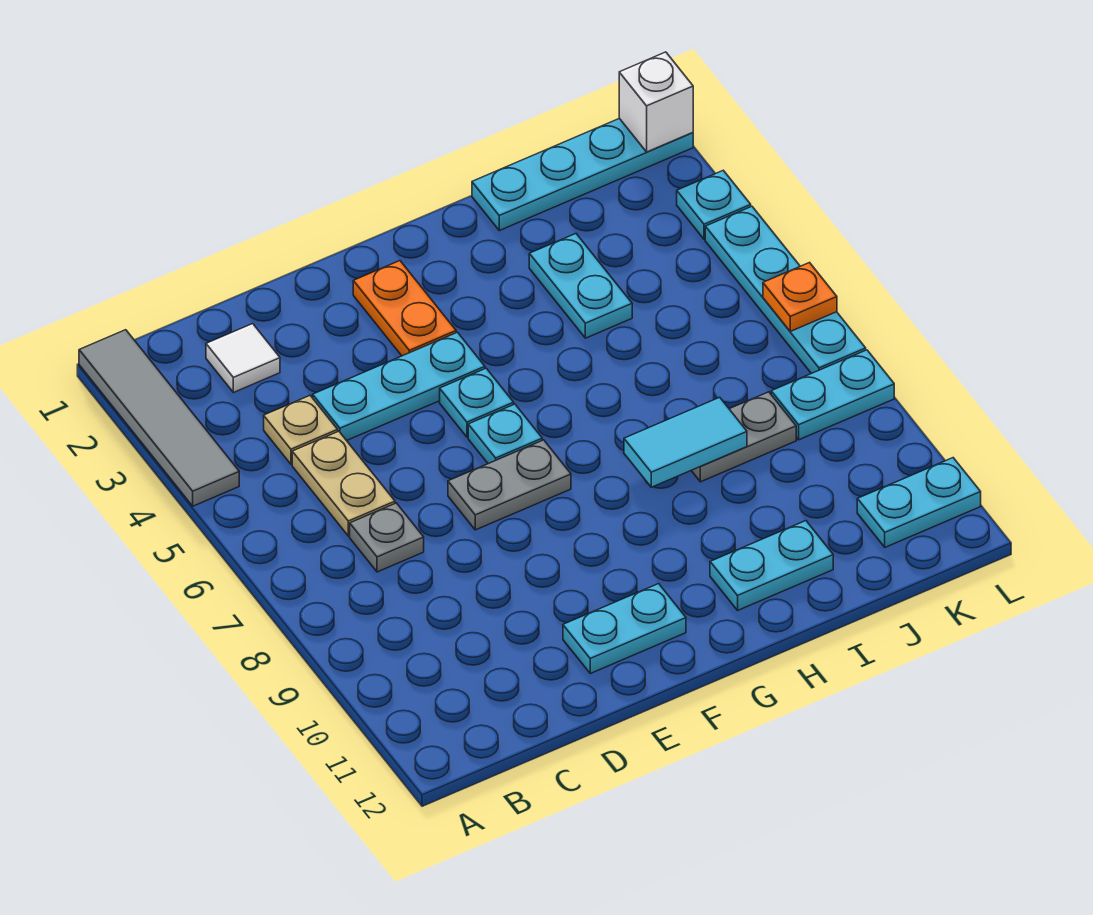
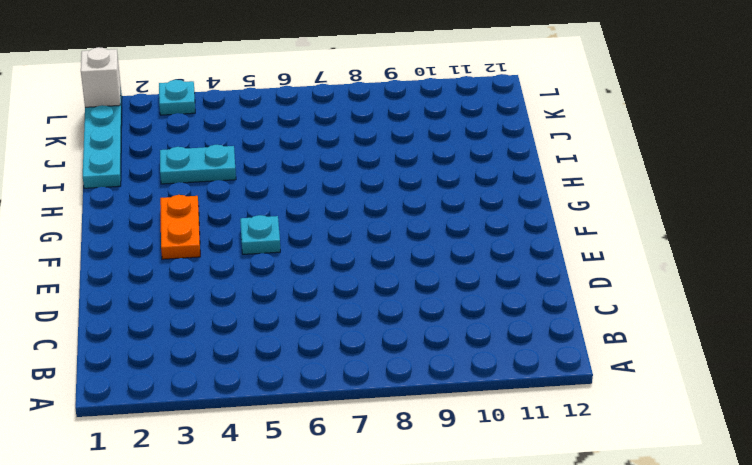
orange plate F3:G3 level 1 -> orange plate F2:F3 level 1
none -> grey tile A1:A4 level 1
none -> white tile C2 level 1
none -> tan plate C4 level 1

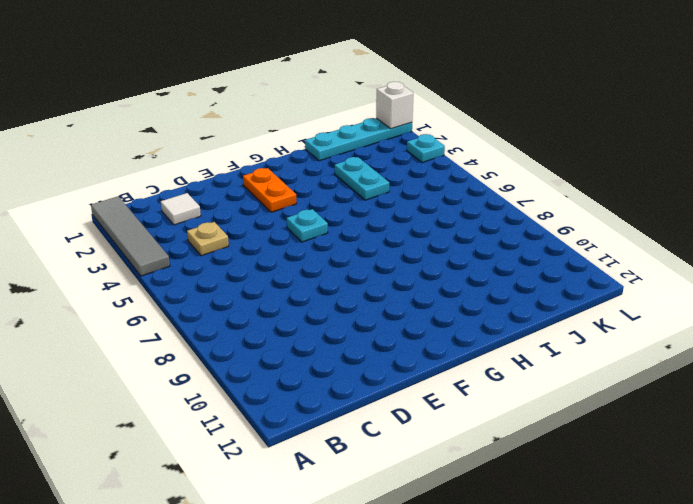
none -> tan plate C5:C6 level 1
none -> grey plate C7 level 1
none -> cyan plate D4:F4 level 1

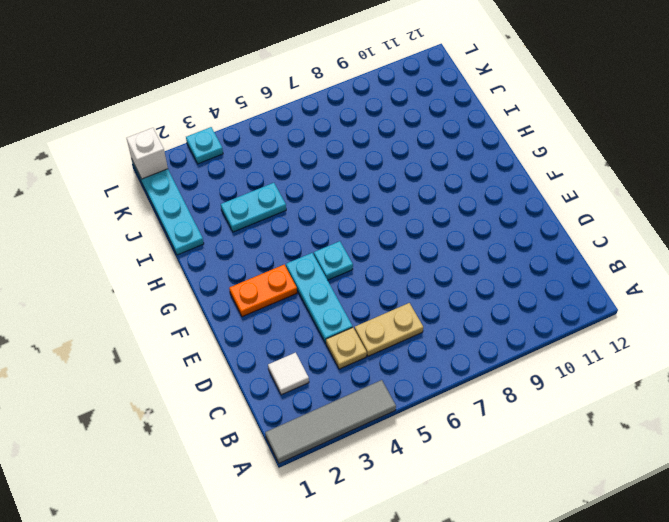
none -> grey plate C7 level 1
none -> grey plate E7:F7 level 1
none -> cyan plate E11:F11 level 1

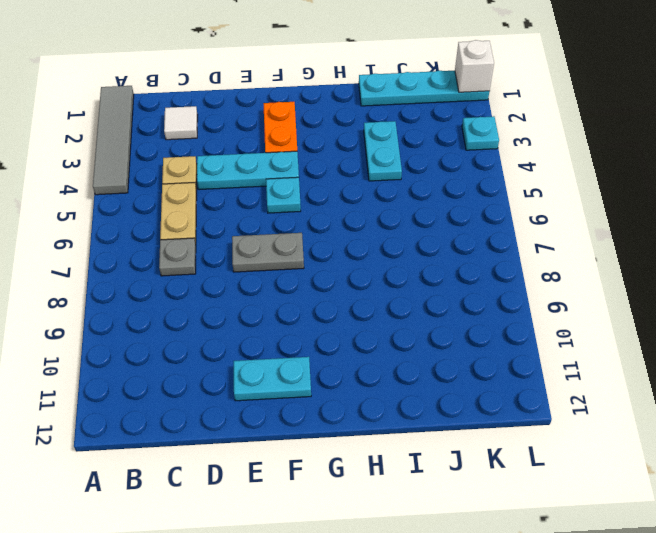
none -> cyan plate F6 level 1
none -> cyan plate H11:I11 level 1
none -> grey plate I8:J8 level 1

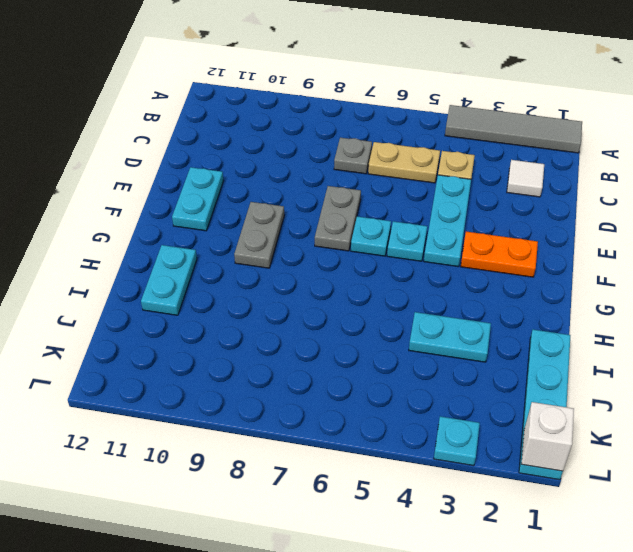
grey plate F9:G9 level 1 -> grey plate I8:J8 level 1
none -> cyan plate K8:L8 level 1
none -> cyan plate K11:L11 level 1
none -> cyan plate L4:L7 level 1

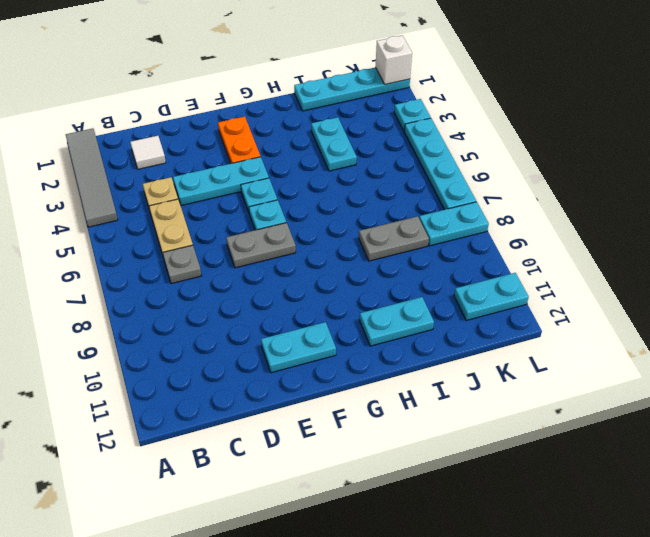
none -> cyan tile H8:I8 level 2
none -> orange plate L6 level 2

